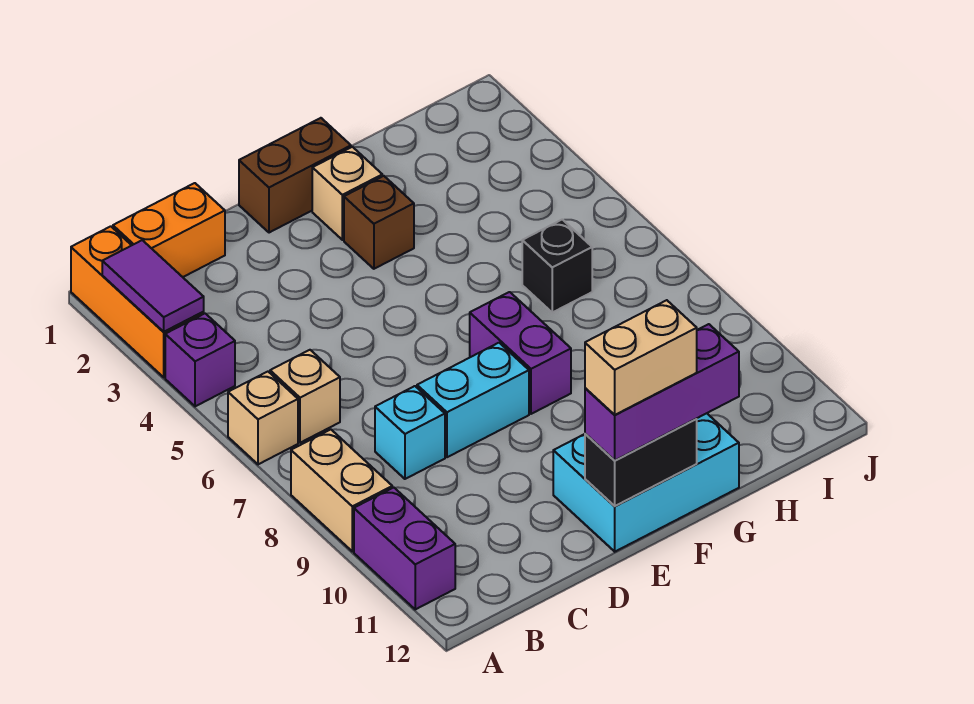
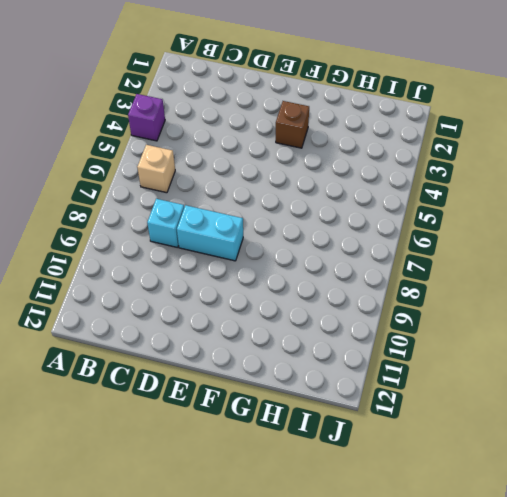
none -> orange brick A1:A3 level 1
none -> tan brick A6 level 1
none -> tan brick A8:A9 level 1

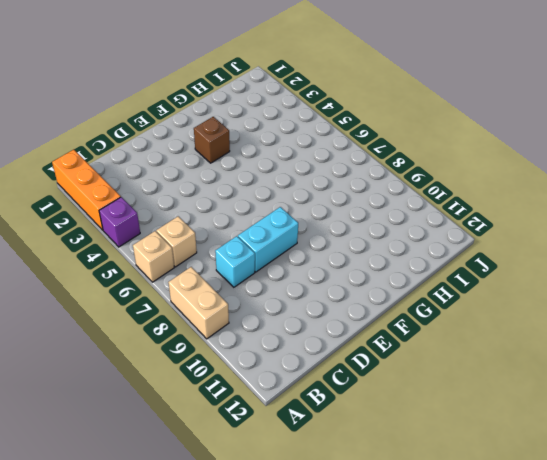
none -> purple brick A10:A11 level 1
none -> orange brick B1:C1 level 1
none -> brown brick E1:F1 level 1

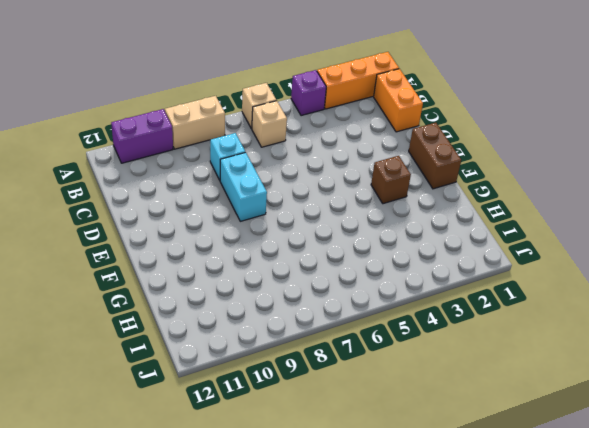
none -> cyan brick E11:G12 level 1
none -> tan brick F2 level 1
none -> purple brick F7:F8 level 1

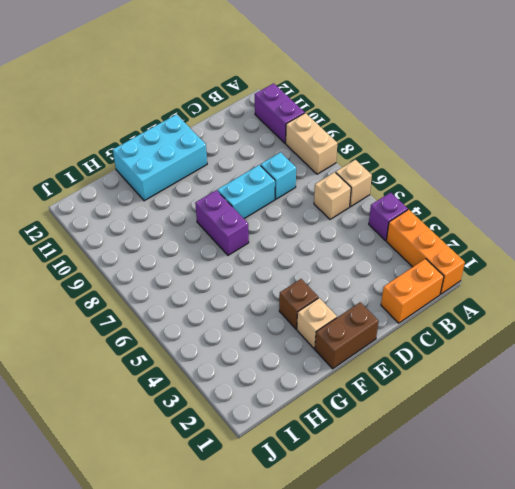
none -> black brick H6 level 1
none -> purple tile A2:A3 level 2
none -> black brick E12:F12 level 2

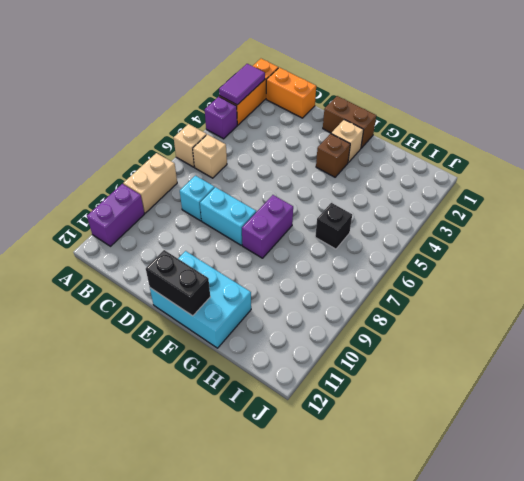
none -> purple brick E12:G12 level 3
none -> tan brick E12:F12 level 4

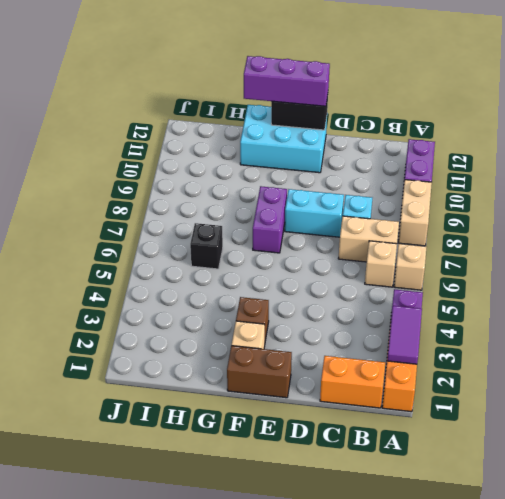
tan brick B7:C7 level 1 -> tan brick E12:F12 level 4

